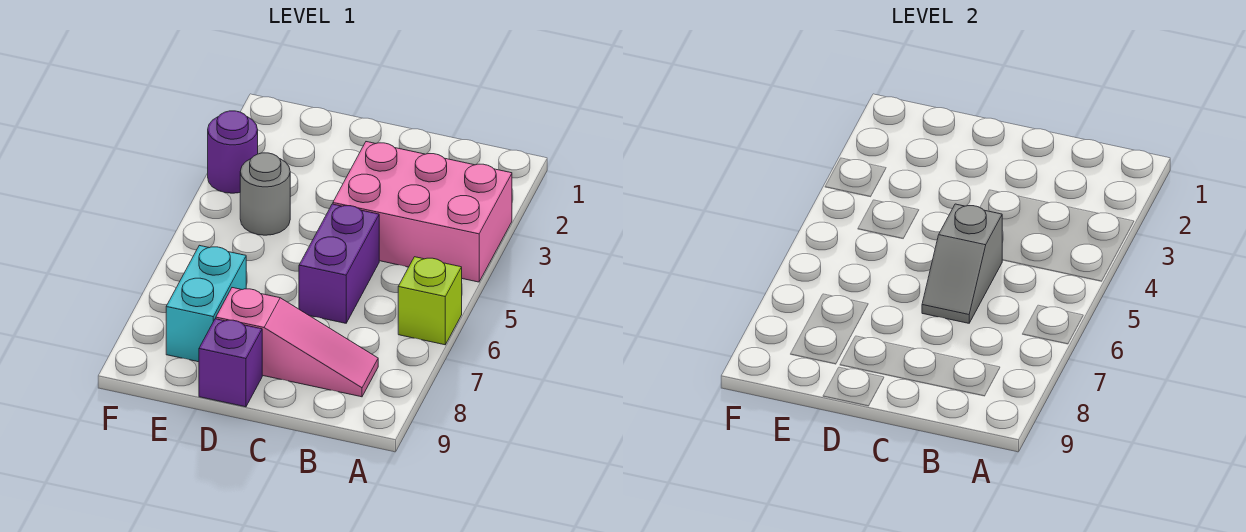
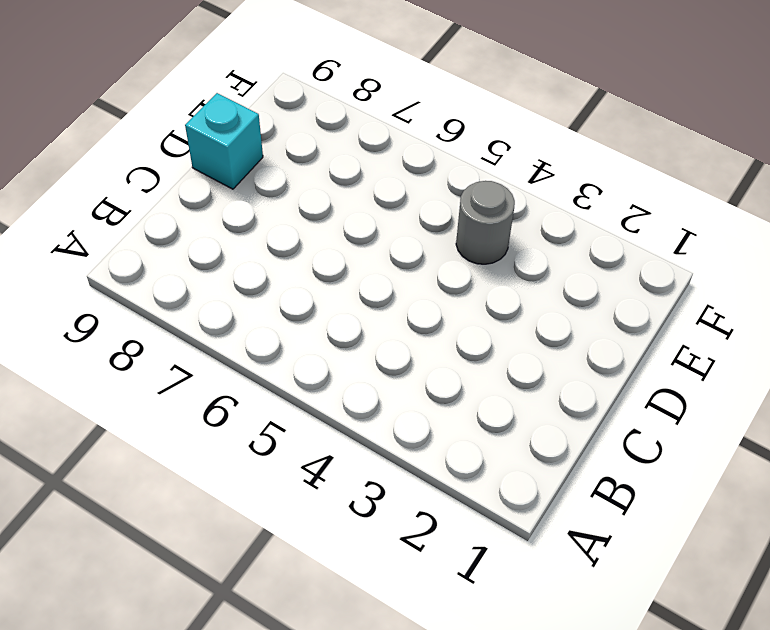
cyan brick D9 level 1 -> purple brick D9 level 1
none -> pink brick A3:C4 level 1
none -> lime brick A6 level 1

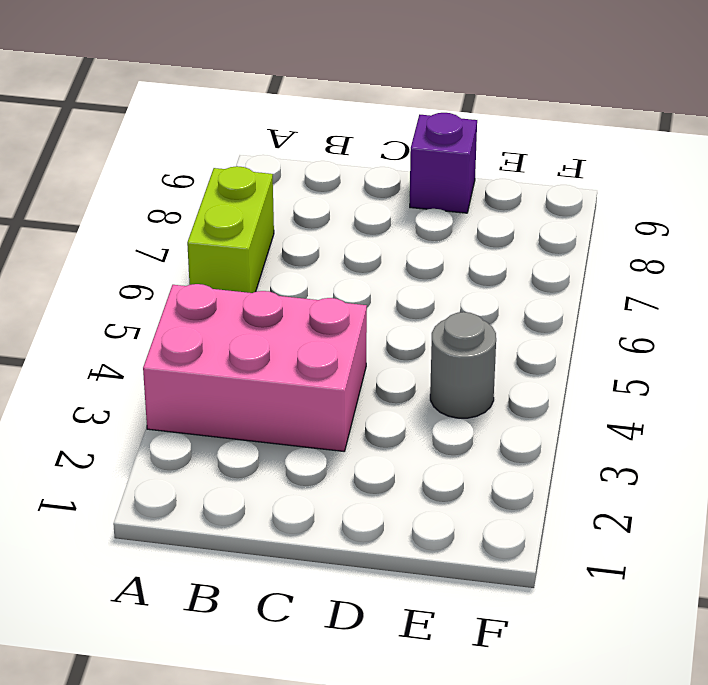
lime brick A6:A7 level 1 -> lime brick A6 level 1
none -> pink slope B8:D8 level 1 top D
none -> purple brick C5:C6 level 1

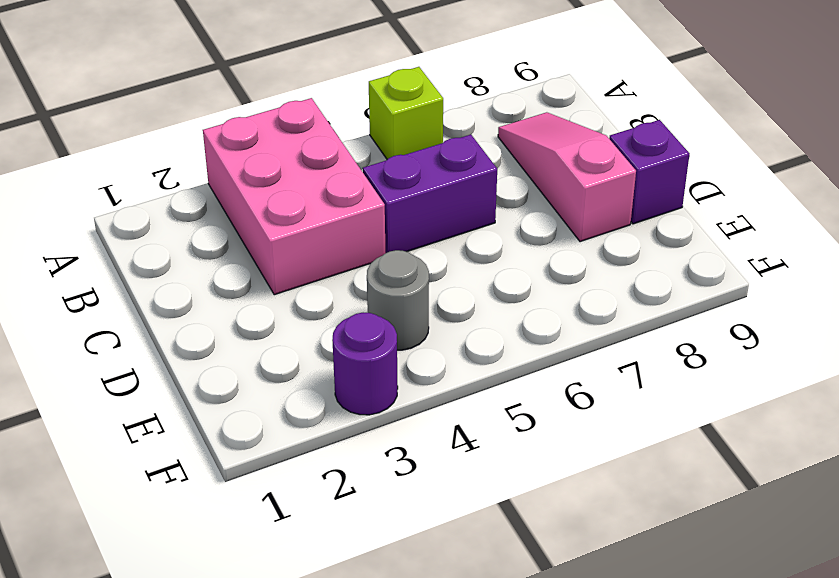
none -> cyan brick E7:E8 level 1
none -> grey slope C5:C6 level 2 top 5

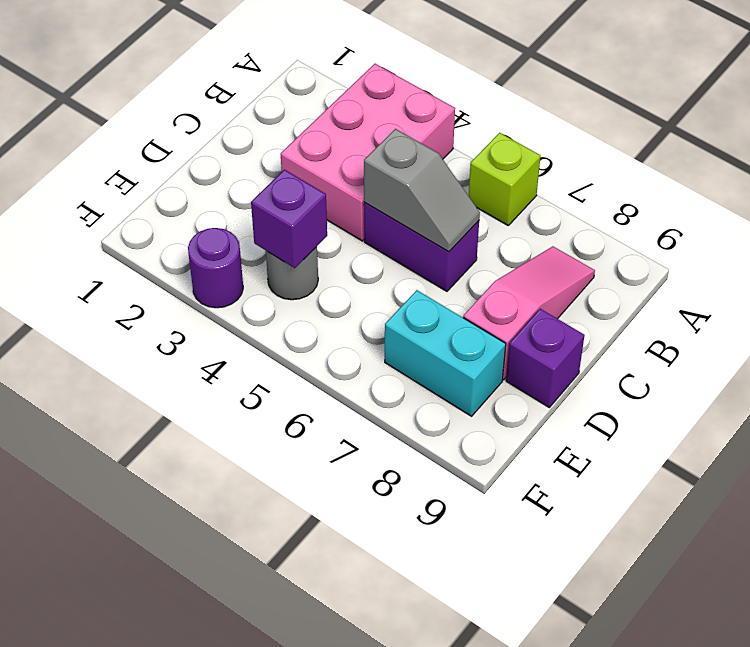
purple brick E4 level 2 -> none

